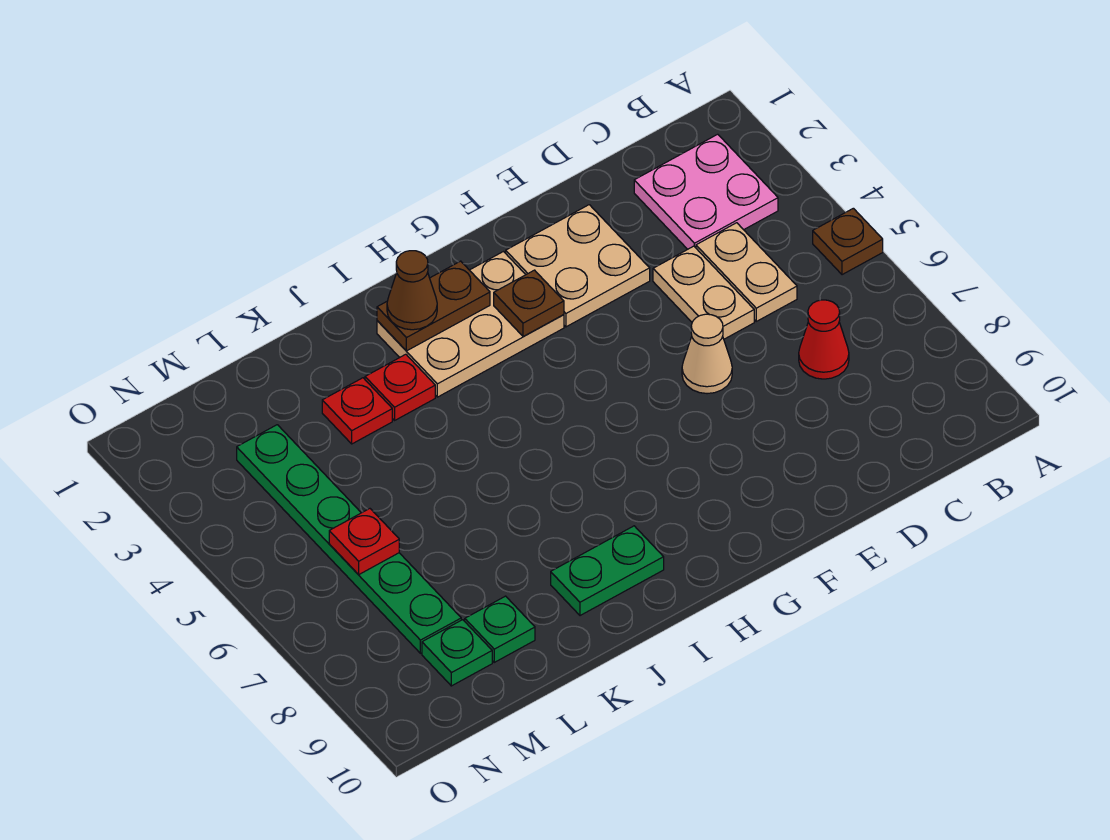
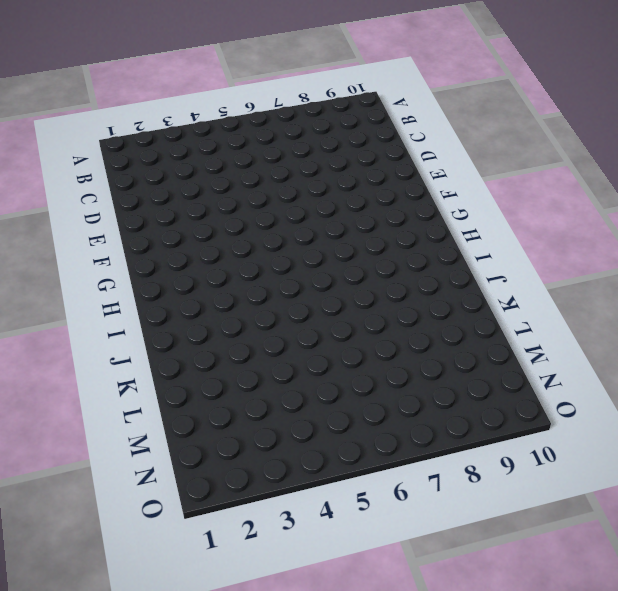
none -> brown plate A5 level 1
none -> pink plate B2:C3 level 1
none -> tan plate C4:C5 level 1

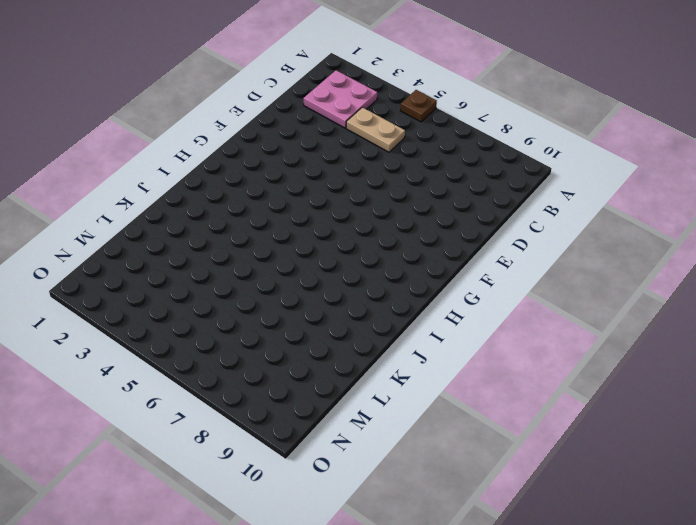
none -> red cone C7 level 1
none -> tan plate D4:D5 level 1
none -> tan plate E2:F3 level 1

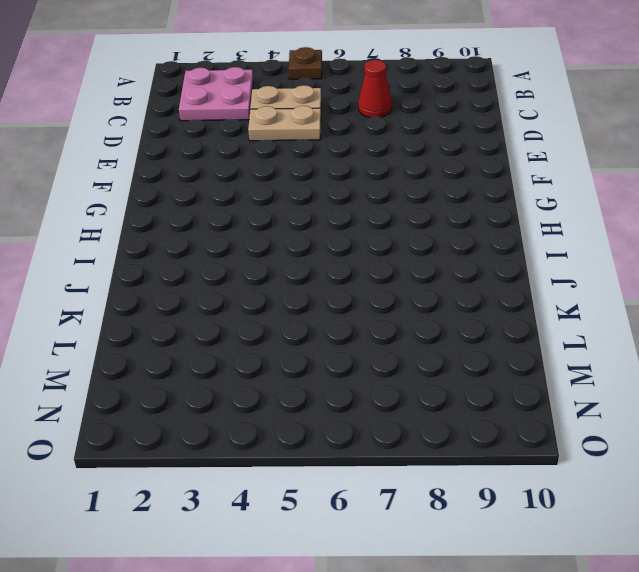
none -> tan plate E2:F3 level 1
none -> tan cone E6 level 1
none -> tan plate G2:I3 level 1

